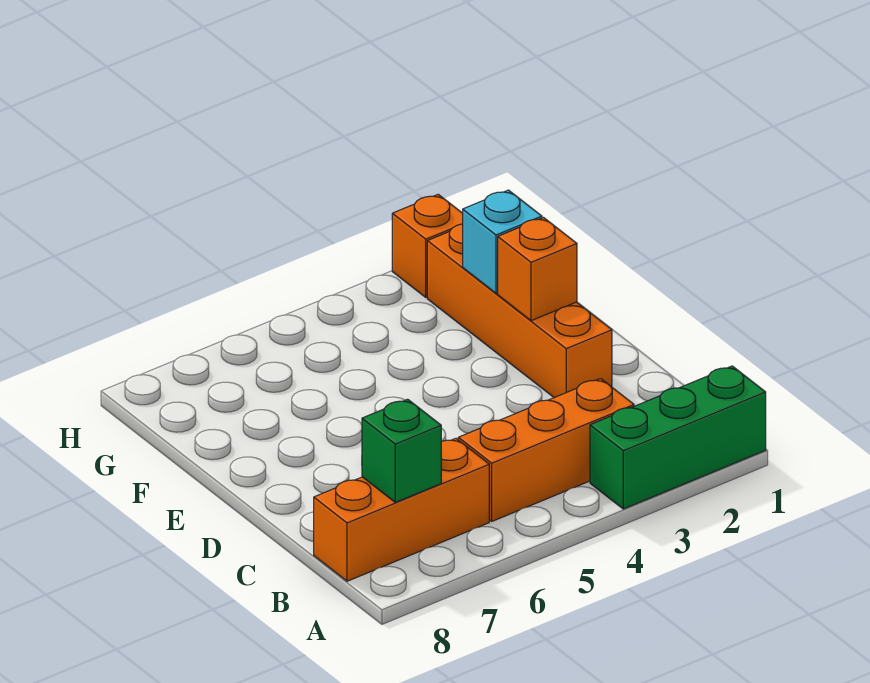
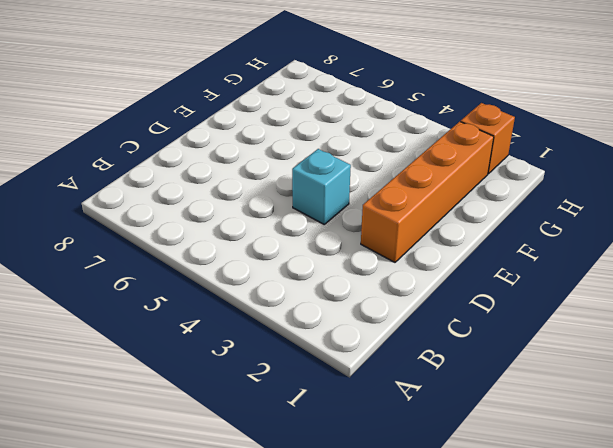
cyan brick D4 level 1 -> cyan brick F2 level 2
none -> green brick A1:A3 level 1
none -> orange brick B3:B5 level 1

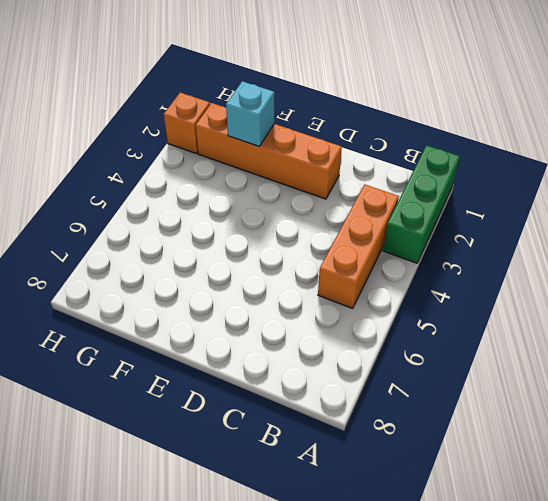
none -> orange brick B6:B8 level 1
none -> green brick B7 level 2

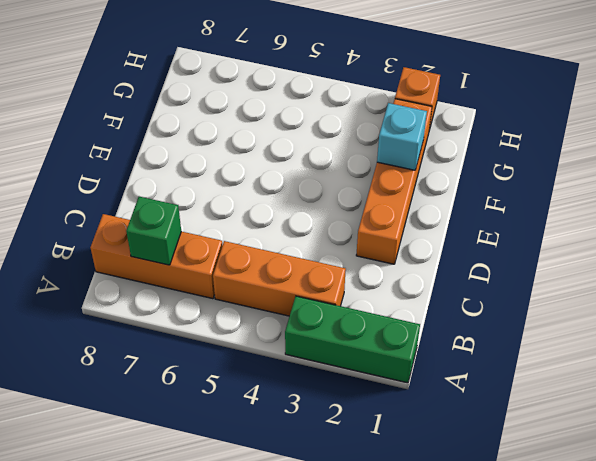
none -> orange brick E2 level 2

